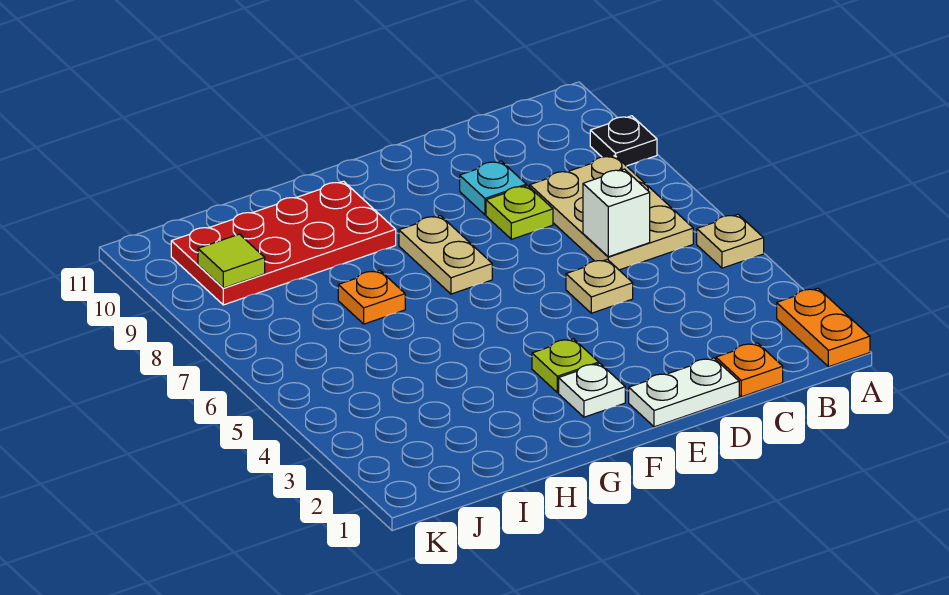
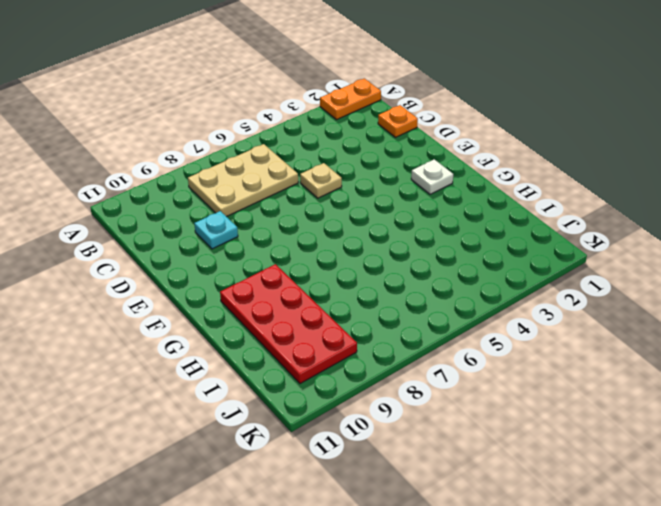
none -> tan plate A5 level 1
none -> black plate A9 level 1
none -> white plate D1:E1 level 1

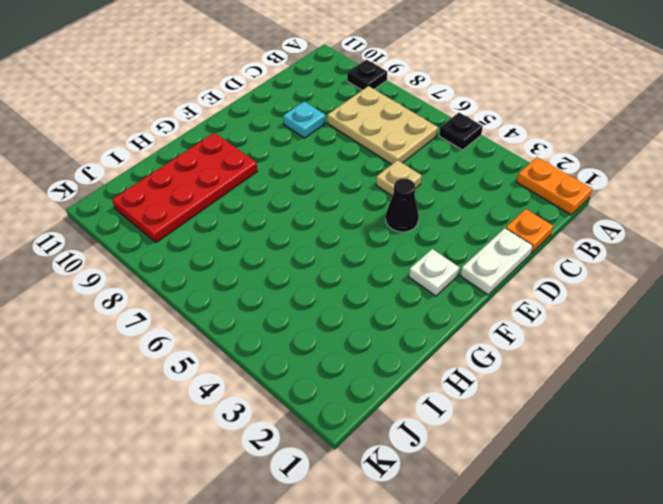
black plate A5 level 1 -> tan plate A5 level 1
black cone E4 level 1 -> none
none -> lime plate D8 level 1
none -> lime plate F3 level 1
none -> tan plate F7:F8 level 1

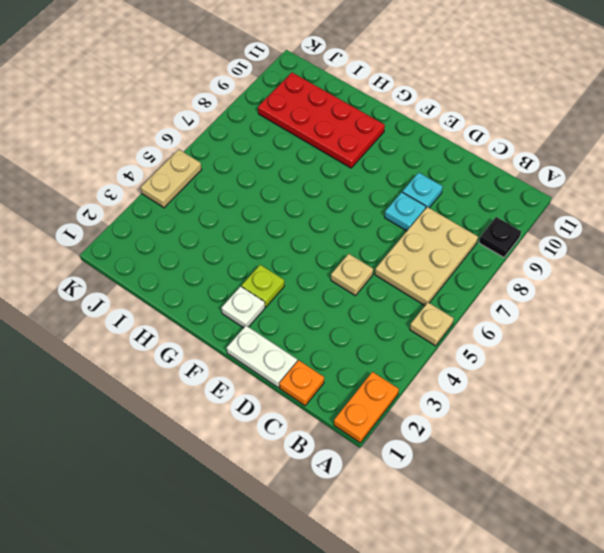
cyan plate D8 level 1 -> lime plate D8 level 1
tan plate K4:K5 level 1 -> tan plate F7:F8 level 1
none -> orange plate H7 level 1
none -> white brick C6 level 2
none -> lime tile J9 level 2

